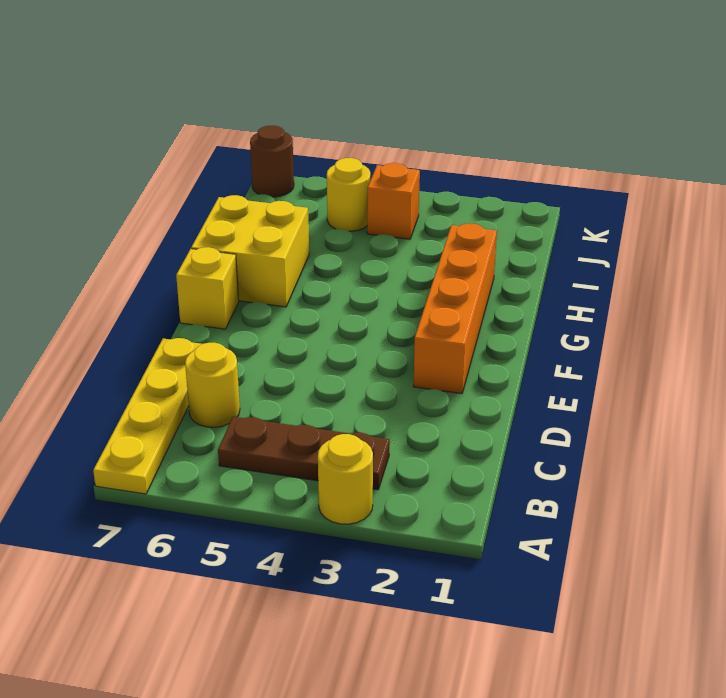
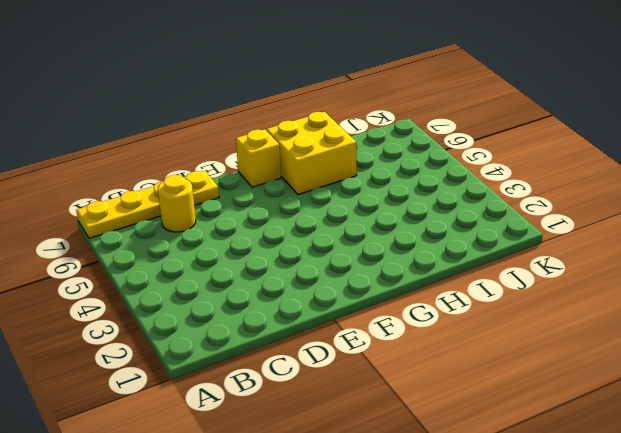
none -> yellow round brick A3 level 1
none -> brown plate B3:B5 level 1

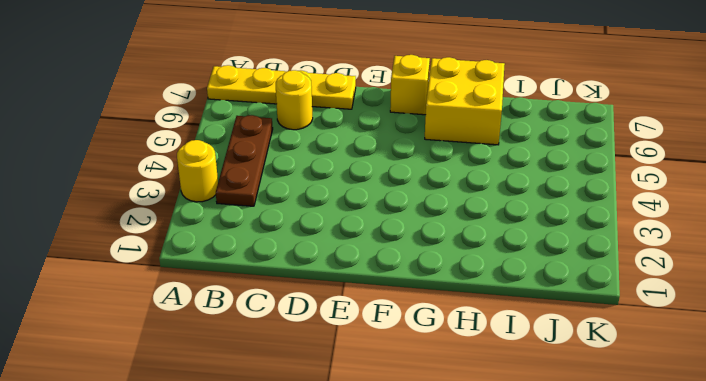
none -> orange brick E2:H2 level 1
none -> orange brick J4 level 1

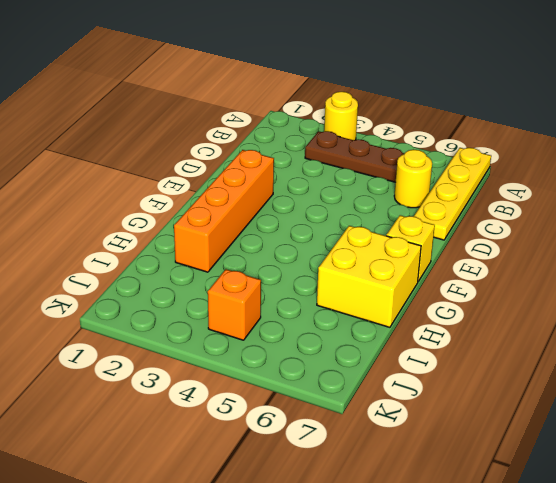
none -> yellow round brick J5 level 1
none -> brown round brick K7 level 1

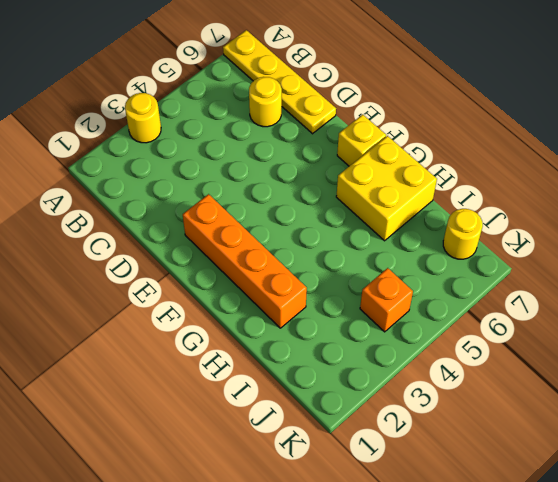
yellow round brick J7 level 1 -> yellow round brick J5 level 1
none -> brown plate B3:B5 level 1
none -> brown round brick K7 level 1

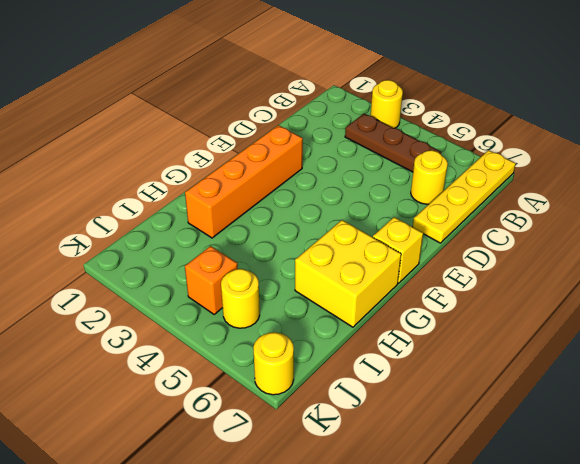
yellow round brick K7 level 1 -> brown round brick K7 level 1

